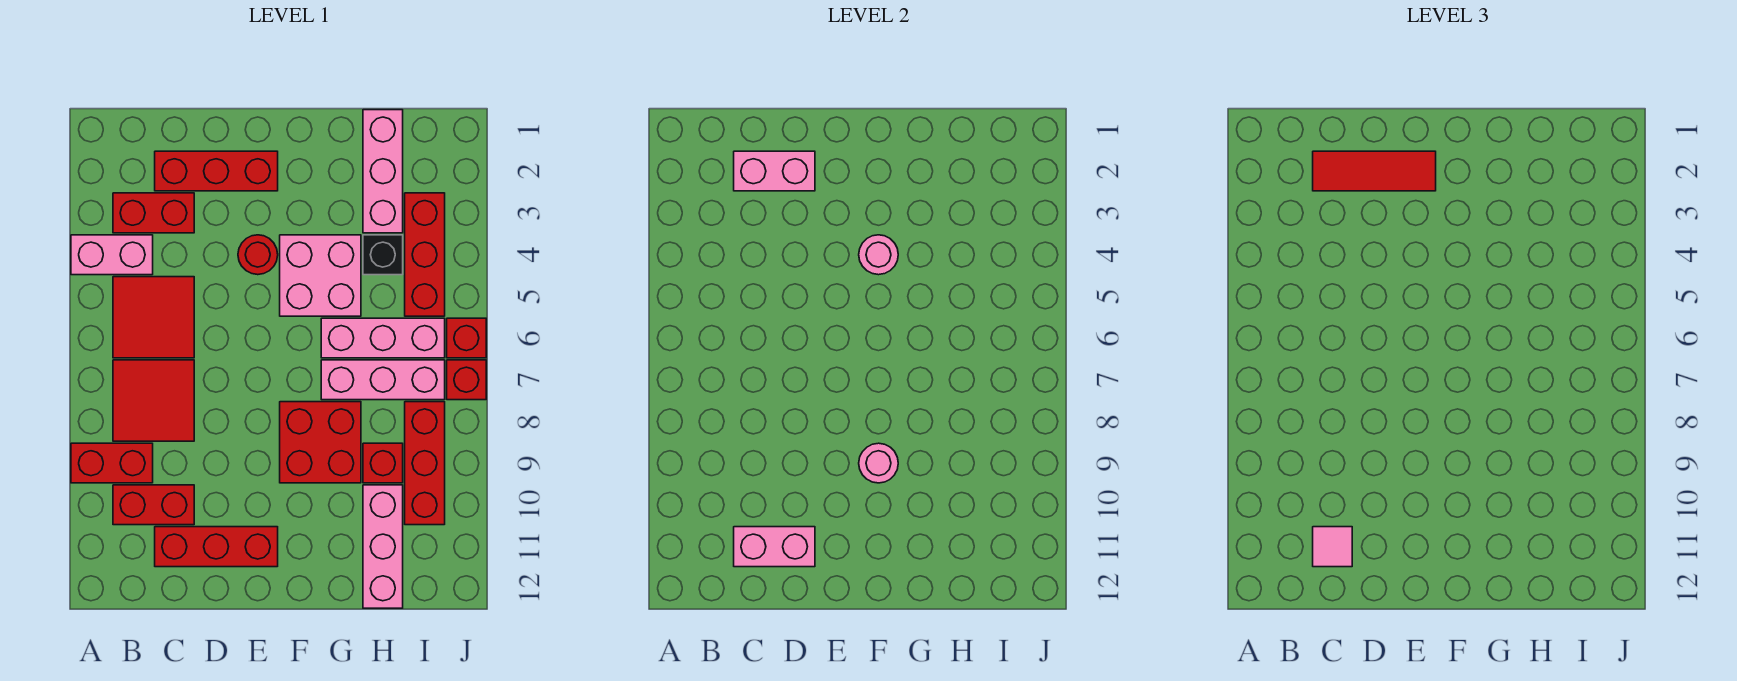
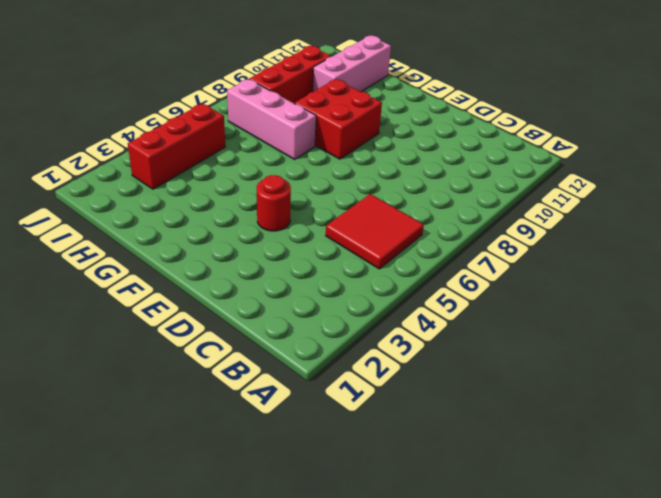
none -> pink brick A4:B4 level 1
none -> red brick A9:B9 level 1
none -> red brick B3:C3 level 1

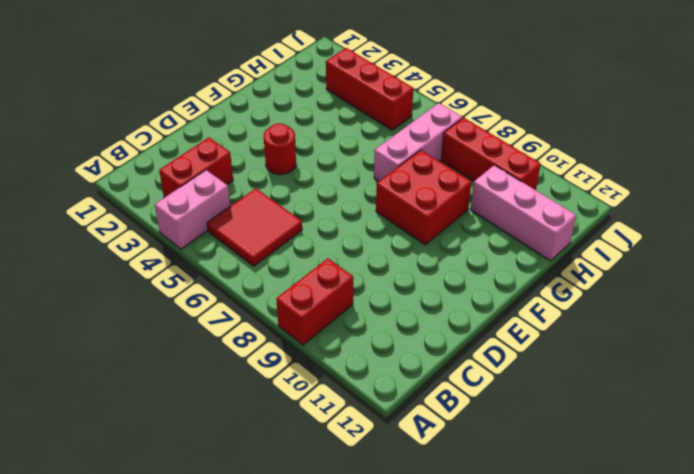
none -> red tile B7:C8 level 1
none -> red brick B10:C10 level 1
none -> red brick C2:E2 level 1

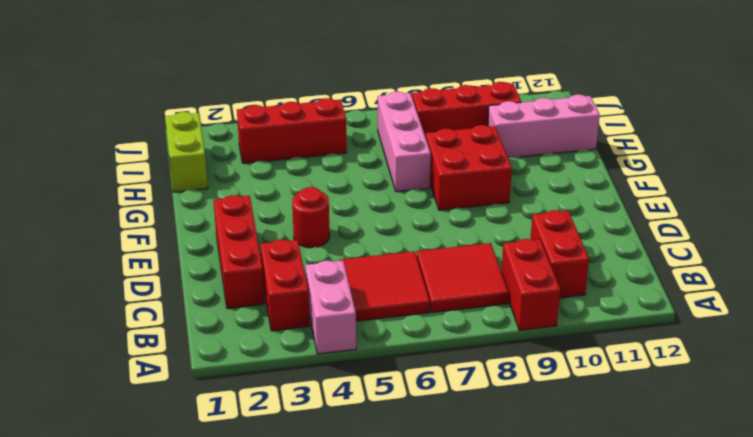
lime brick H1:I1 level 1 -> pink brick H1:H3 level 1
none -> red brick C11:E11 level 1
none -> pink brick F4:G5 level 1
none -> pink brick G6:I6 level 1

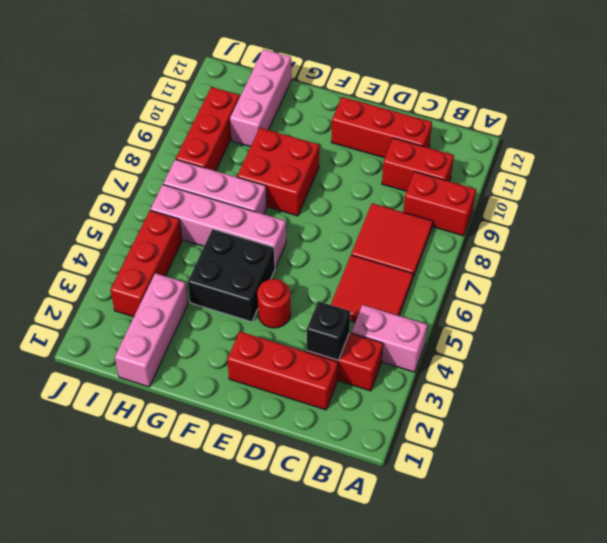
black brick C3 level 2 -> black brick H4 level 1
black brick F4:G5 level 1 -> pink brick F4:G5 level 1
pink brick F6:I6 level 1 -> pink brick G6:I6 level 1
none -> red brick H9 level 1
none -> red brick J6 level 1
none -> red brick J7 level 1

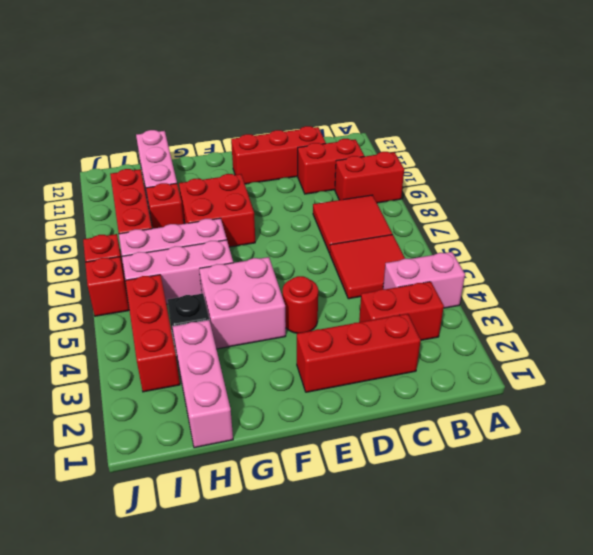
none -> pink brick C2:D2 level 2
none -> pink brick C11:D11 level 2
none -> pink round brick F4 level 2

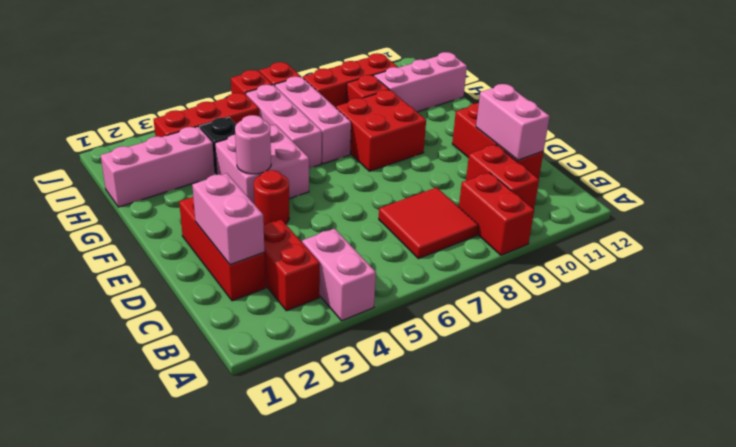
none -> red tile B5:C6 level 1
none -> pink round brick F9 level 2
none -> red tile C2:E2 level 3

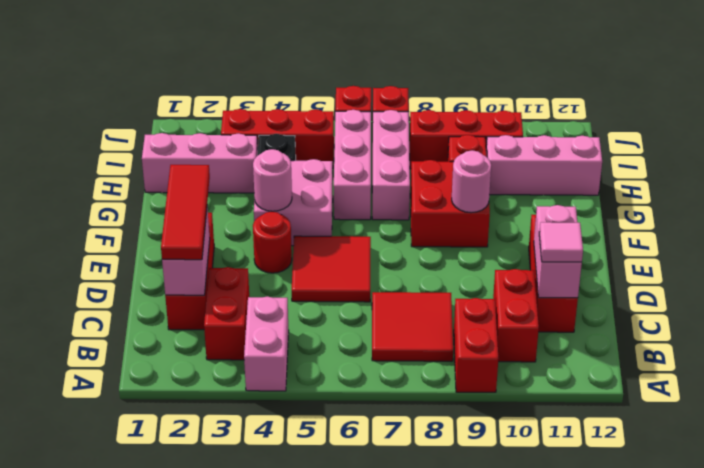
red tile D5:E6 level 1 -> red tile B5:C6 level 1

